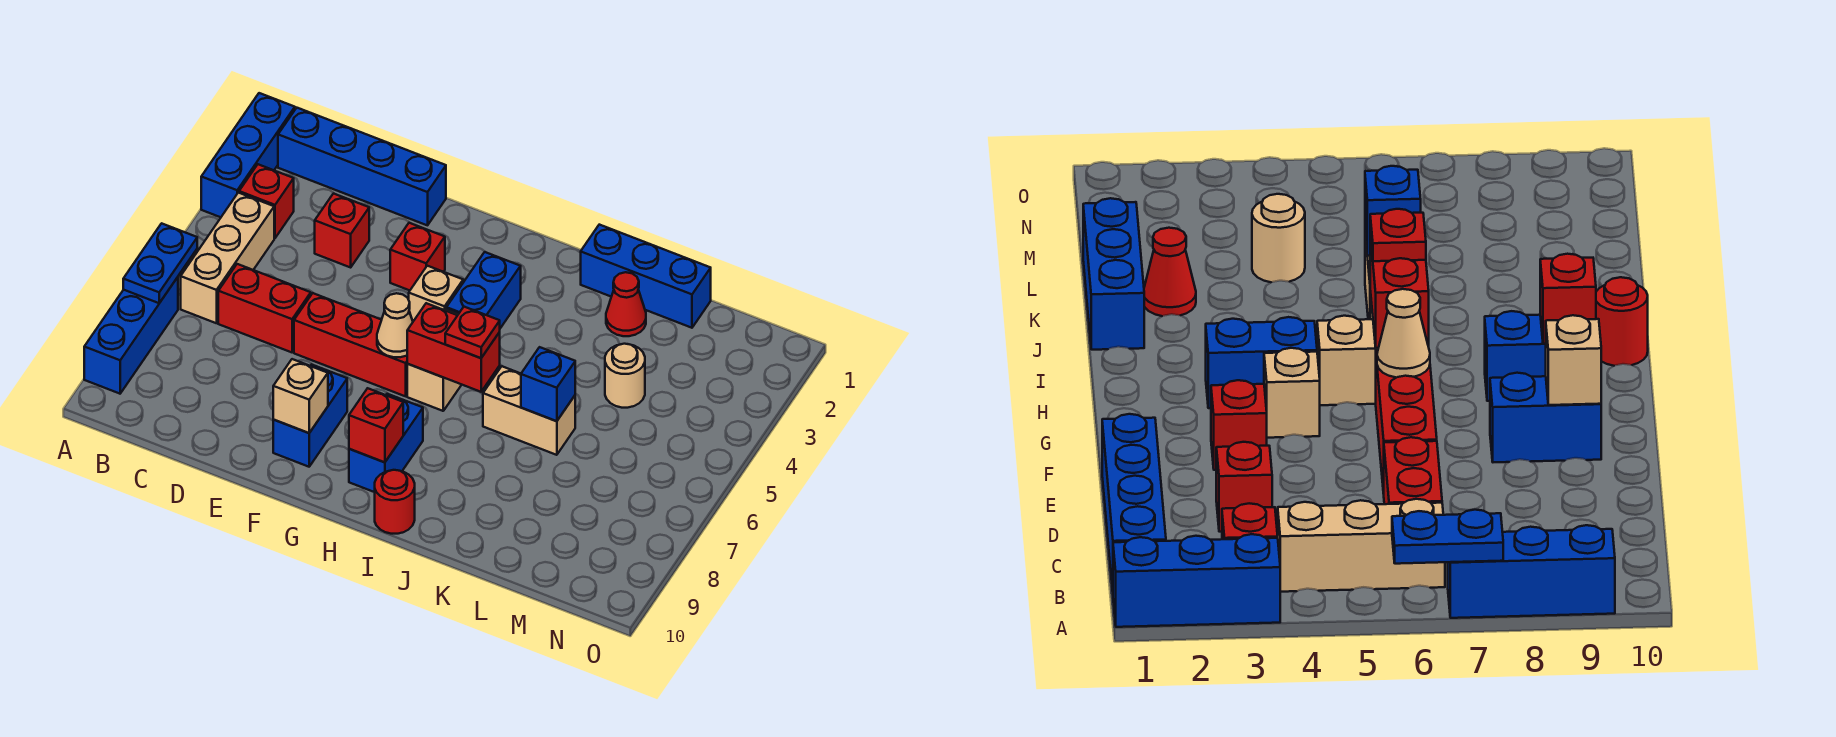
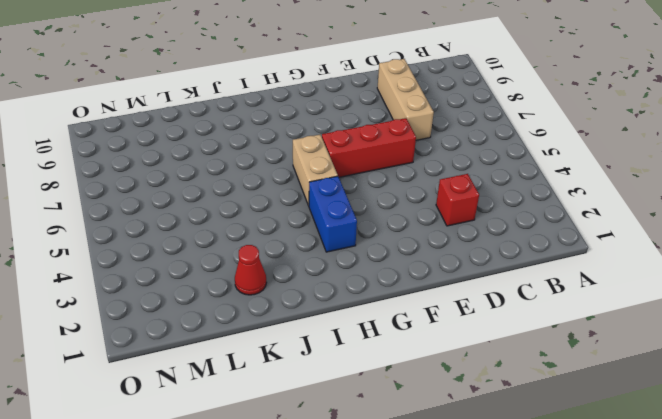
tan brick D7:D9 level 1 -> tan brick B4:B6 level 1
none -> blue brick A1:A3 level 1
none -> blue brick A7:A9 level 1
none -> blue brick B1:E1 level 1

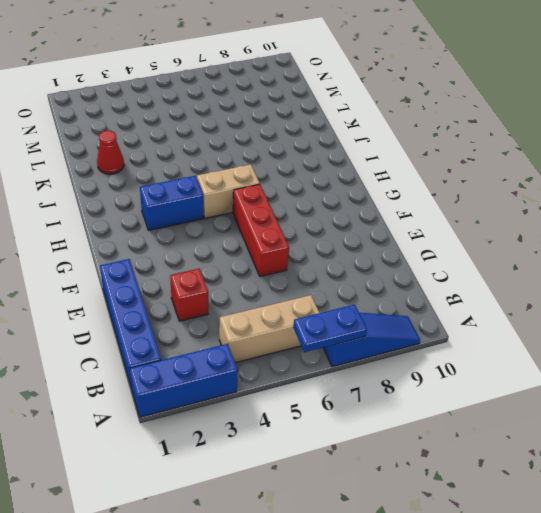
blue slope A7:A9 level 1 top 7 -> blue brick A7:A9 level 1
none -> red brick B3 level 1
none -> red brick C6:D6 level 1
none -> red brick F3 level 1

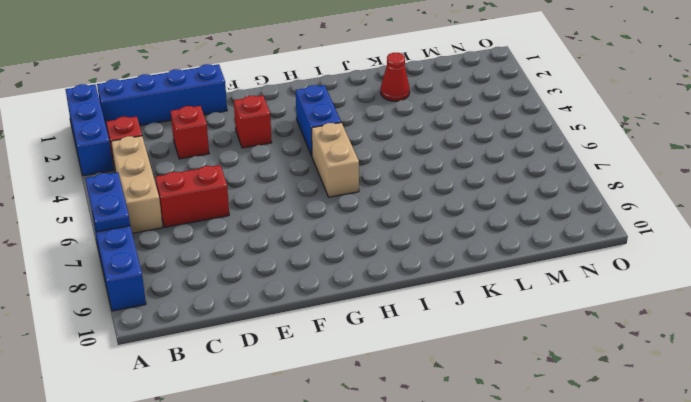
none -> red brick E6:G6 level 1
none -> blue brick F8:F9 level 1
none -> tan brick G4 level 1

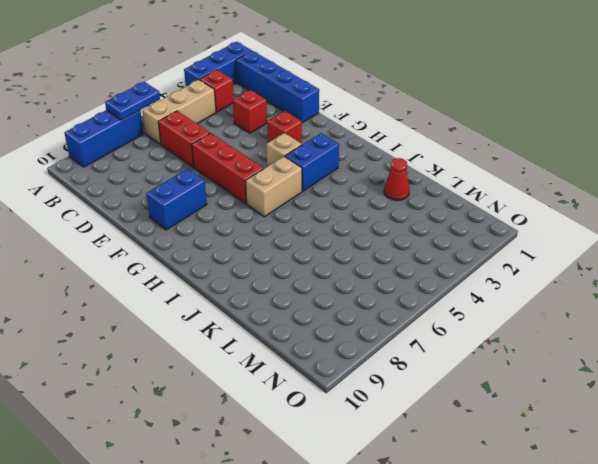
none -> blue brick H8:H9 level 1
none -> red round brick I10 level 1
none -> blue brick J1:L1 level 1

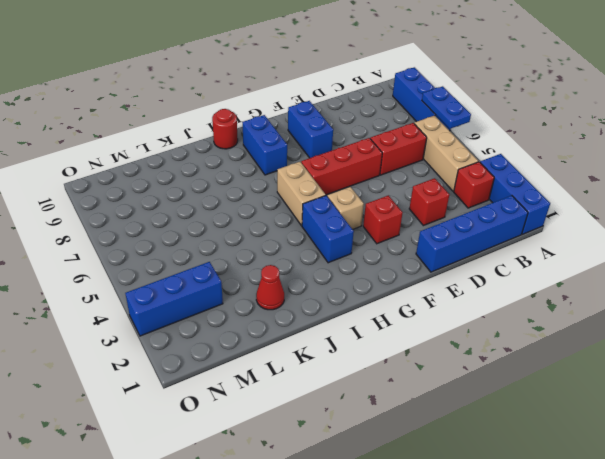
blue brick M3:O3 level 1 -> blue brick J1:L1 level 1
none -> tan brick J6:K6 level 1
none -> tan round brick L4 level 1
none -> tan brick F9 level 2

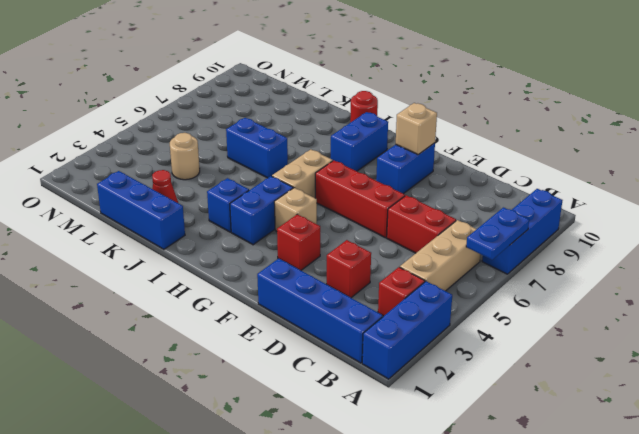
blue brick I3 level 1 -> blue brick K6 level 2
blue brick J6:K6 level 1 -> tan brick J6:K6 level 1
none -> tan cone G6 level 2
none -> red brick H6:I6 level 2
none -> red brick H9 level 2

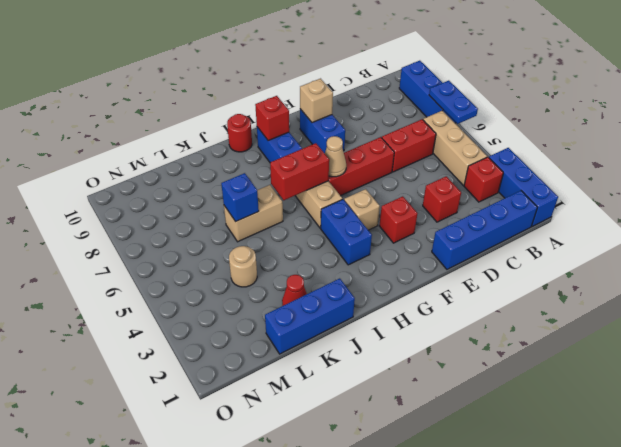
none -> red plate I6 level 3

